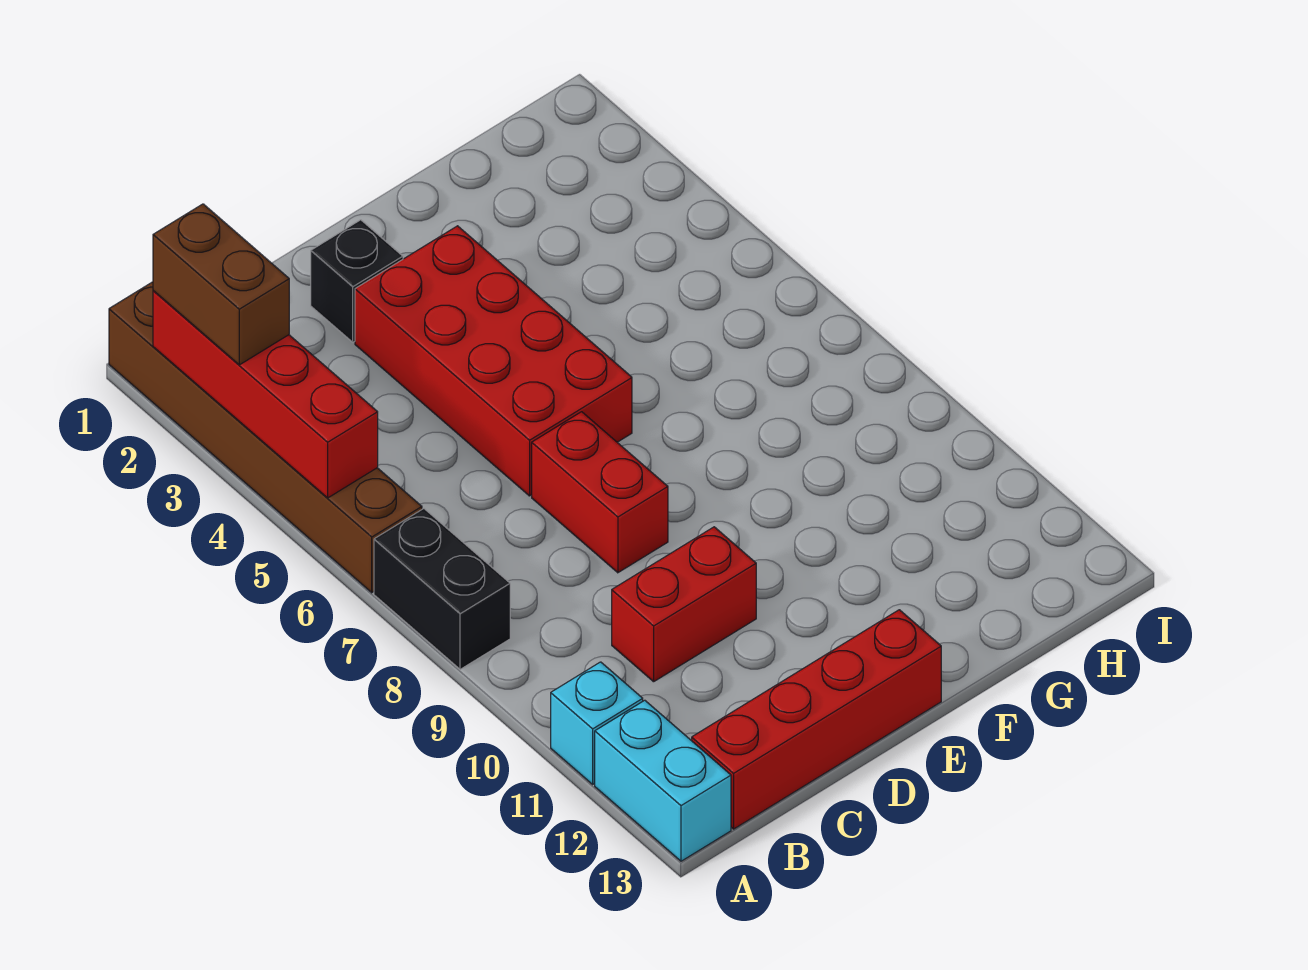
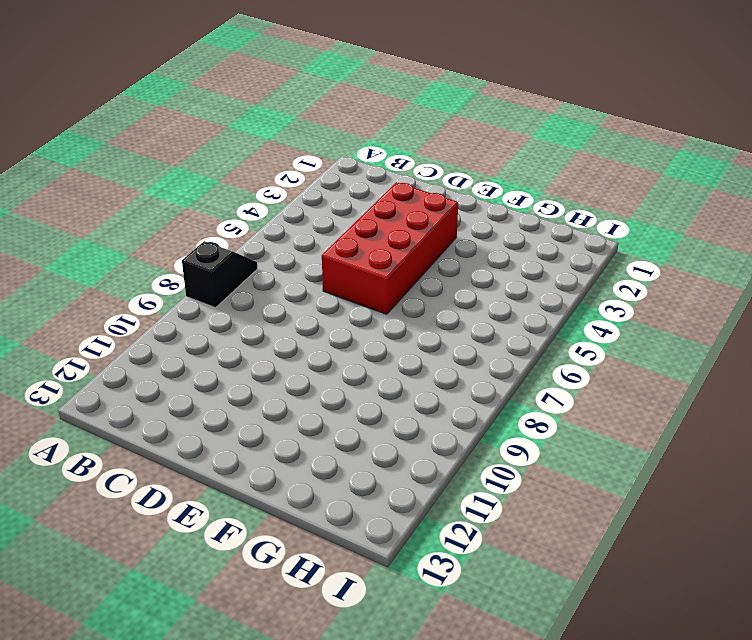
black slope A7:A8 level 1 top 8 -> black brick A7:A8 level 1
none -> brown brick A1:A6 level 1
none -> cyan brick A11 level 1

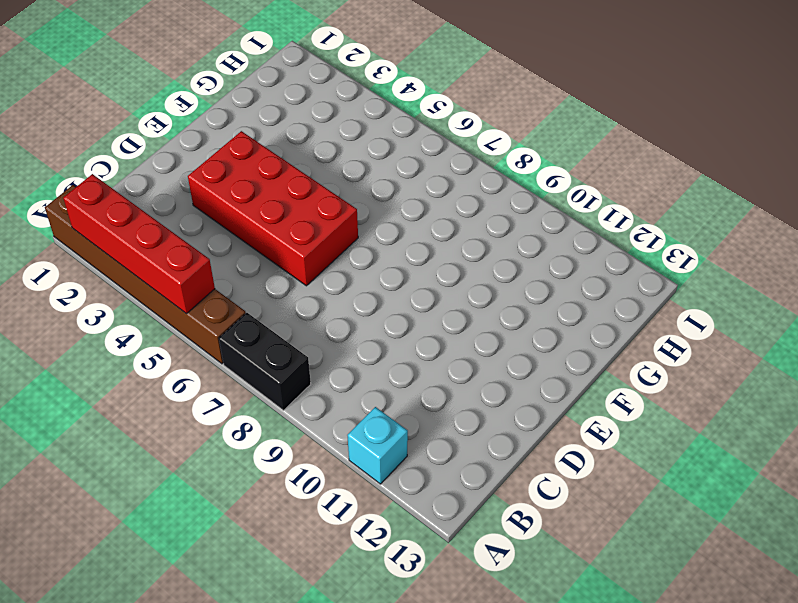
none -> cyan brick A12:A13 level 1
none -> red brick B13:E13 level 1

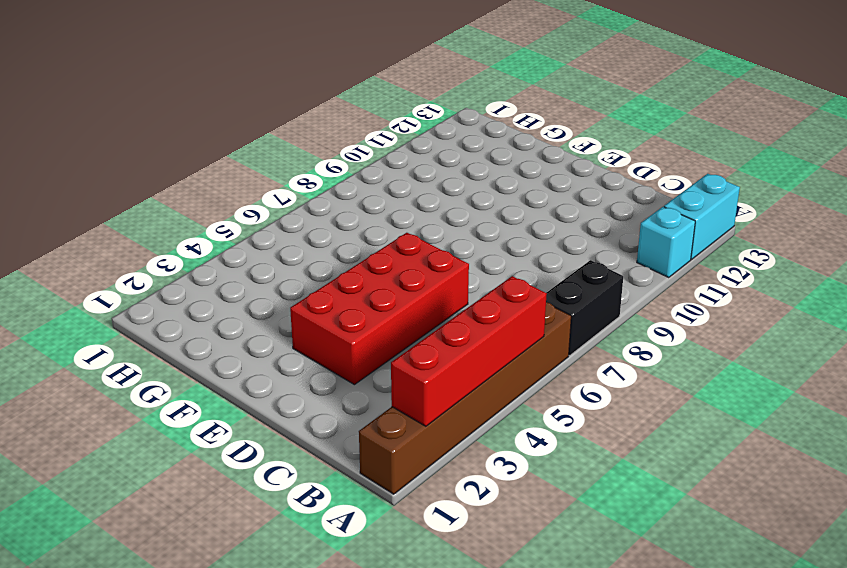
none -> red brick B13:E13 level 1
none -> red brick C10:D10 level 1

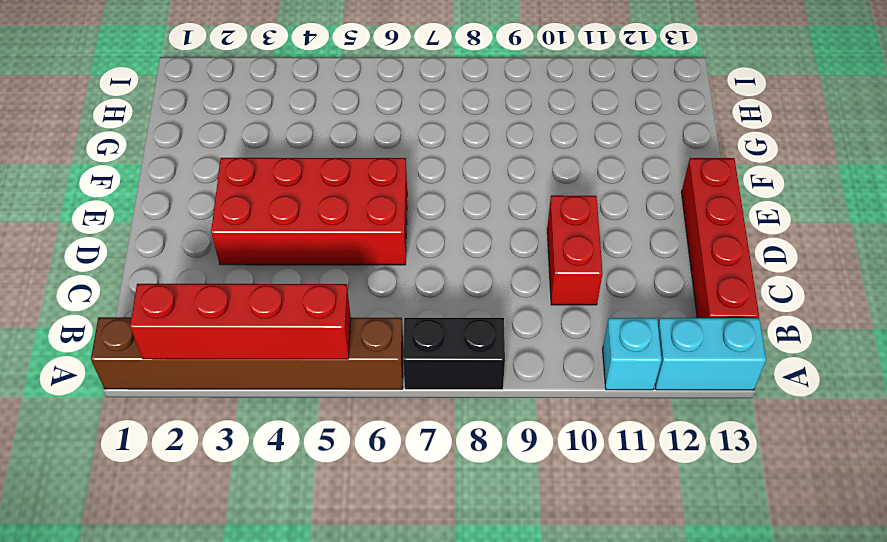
none -> black brick D2 level 1
none -> red brick D7:D8 level 1

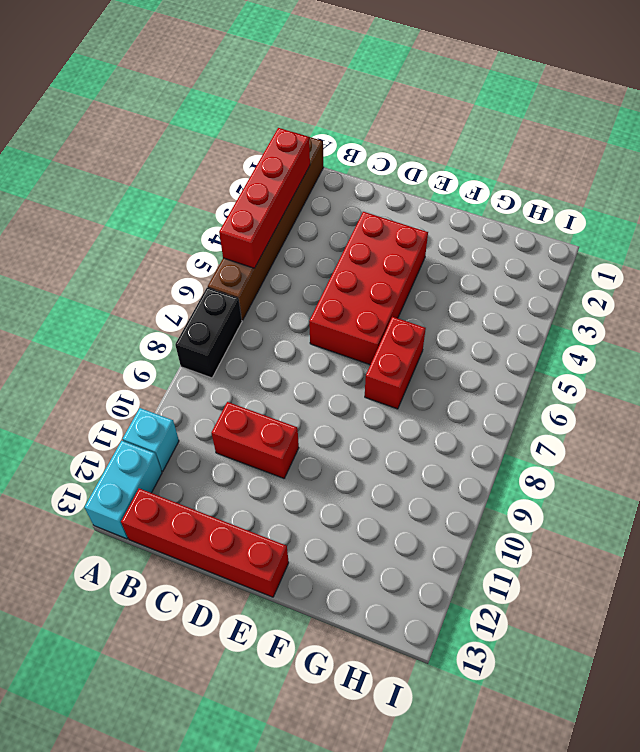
red brick F6:F7 level 1 -> red brick D7:D8 level 1
none -> black brick D2 level 1
none -> brown brick A2:A3 level 3

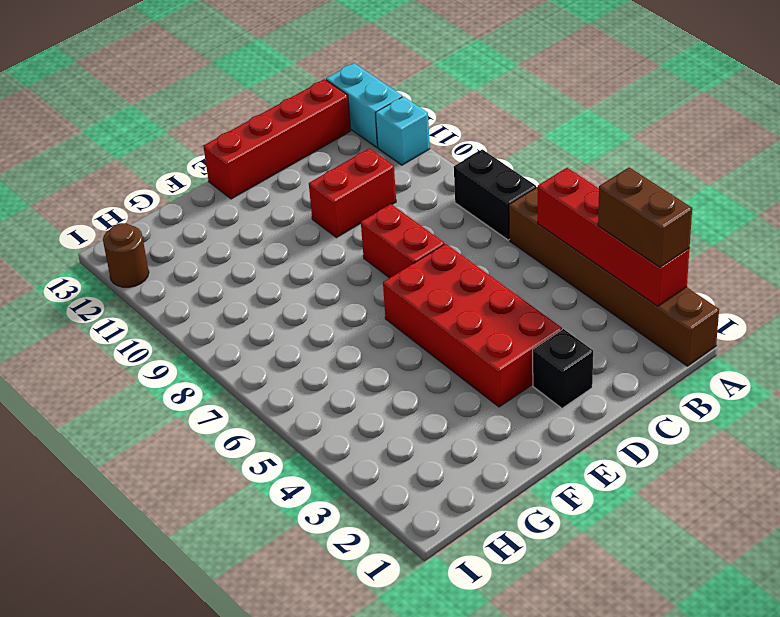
brown round brick I12 level 1 -> none

